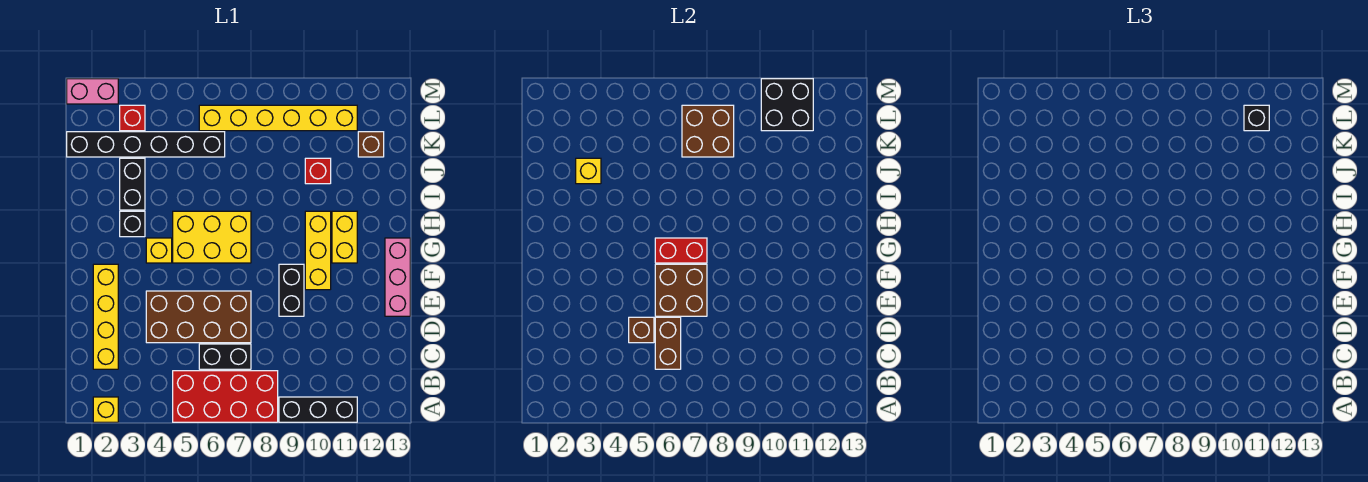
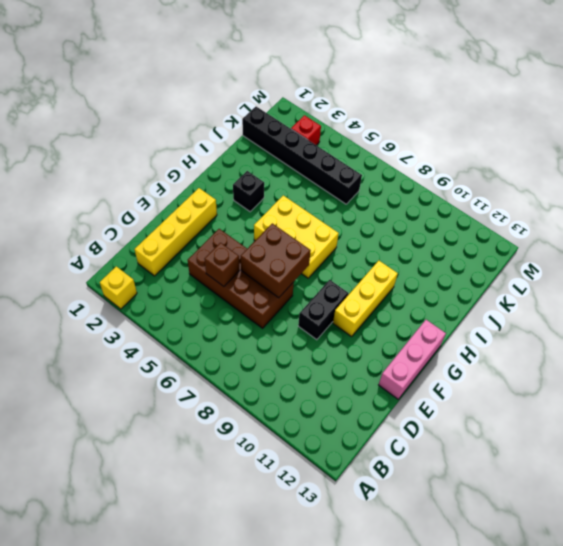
none -> red brick A5:B8 level 1
none -> black brick A9:A11 level 1
none -> black brick C6:C7 level 1

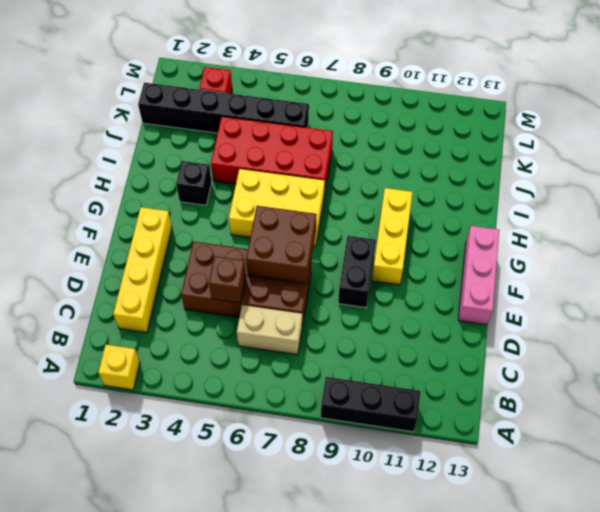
tan brick C6:C7 level 1 -> black brick C6:C7 level 1
red brick I4:J7 level 1 -> red brick A5:B8 level 1
none -> yellow brick G4 level 1
none -> yellow brick G11:H11 level 1
none -> black brick I3:J3 level 1

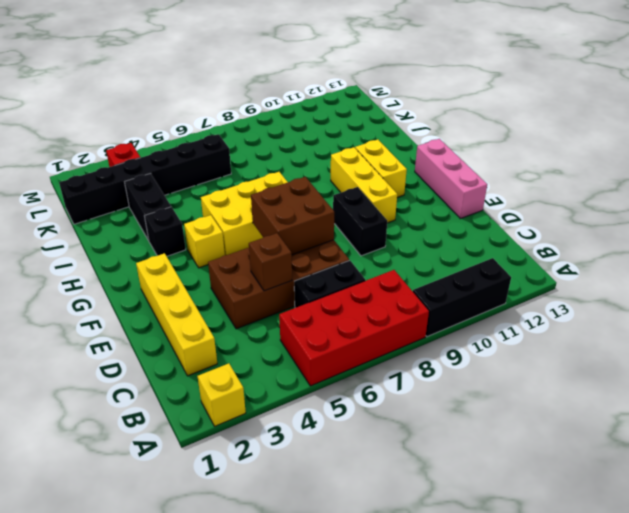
none -> red brick J10 level 1
none -> brown brick K12 level 1
none -> yellow brick L6:L11 level 1

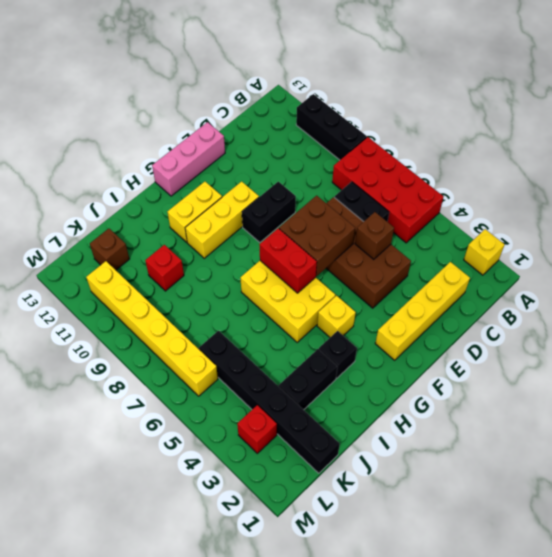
none -> pink brick M1:M2 level 1
none -> brown brick C6:D6 level 2
none -> yellow brick J3 level 2

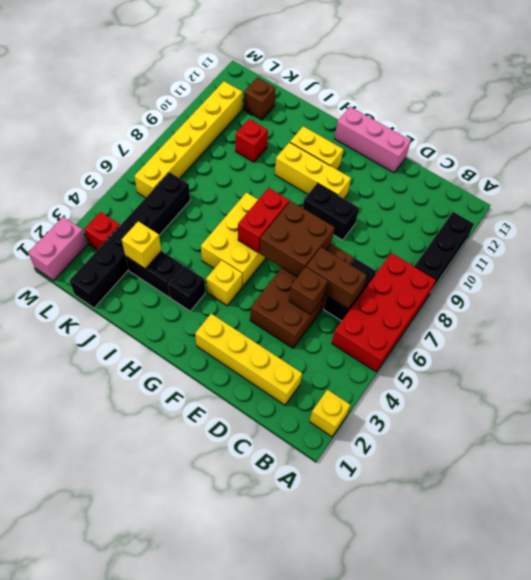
none -> brown brick K7:L8 level 2
none -> black brick L10:M11 level 2
none -> black brick L11 level 3

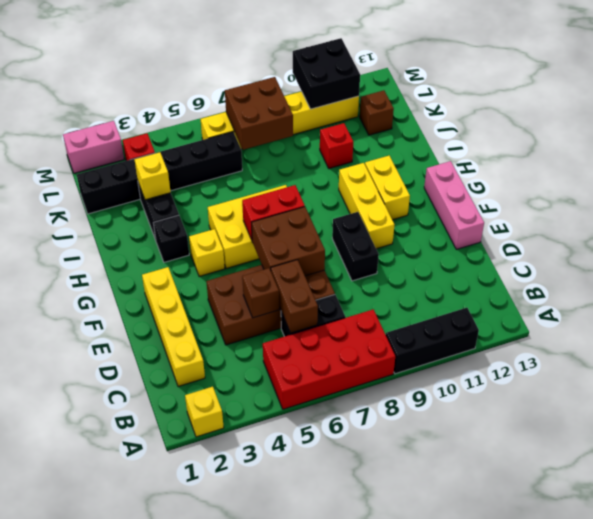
none -> black brick L11 level 3

